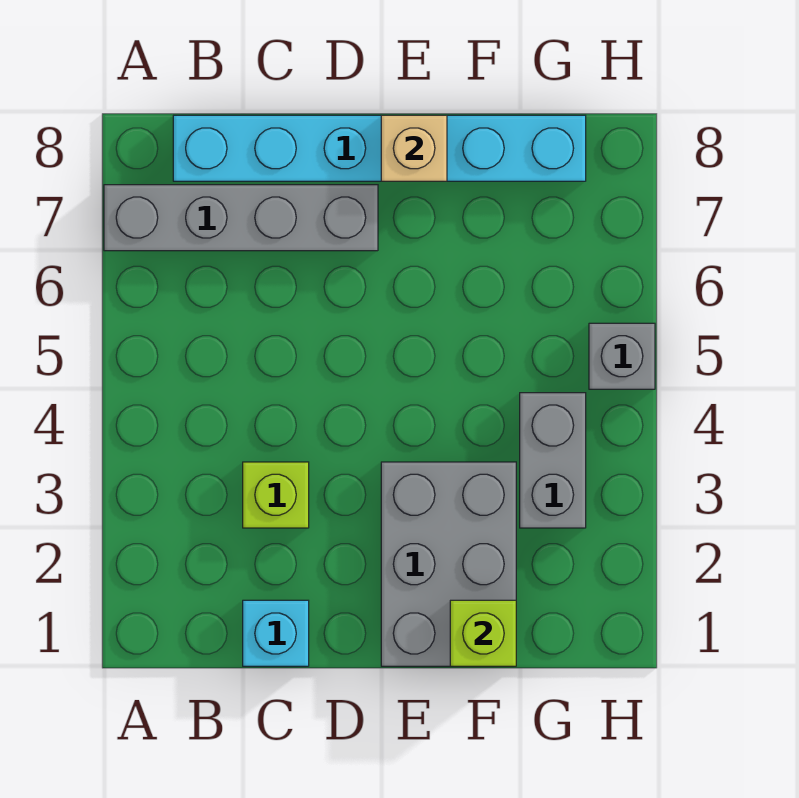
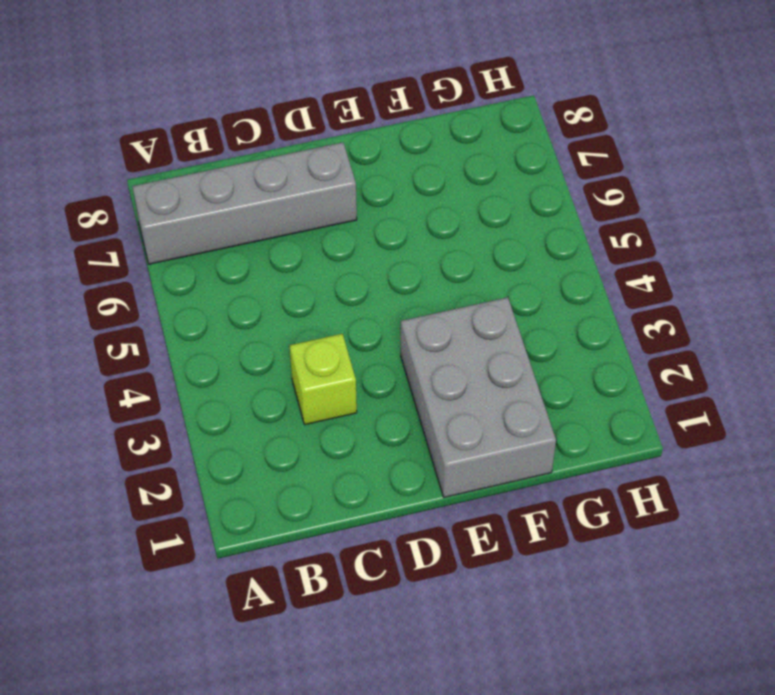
none -> cyan brick B8:G8 level 1
none -> cyan brick C1 level 1

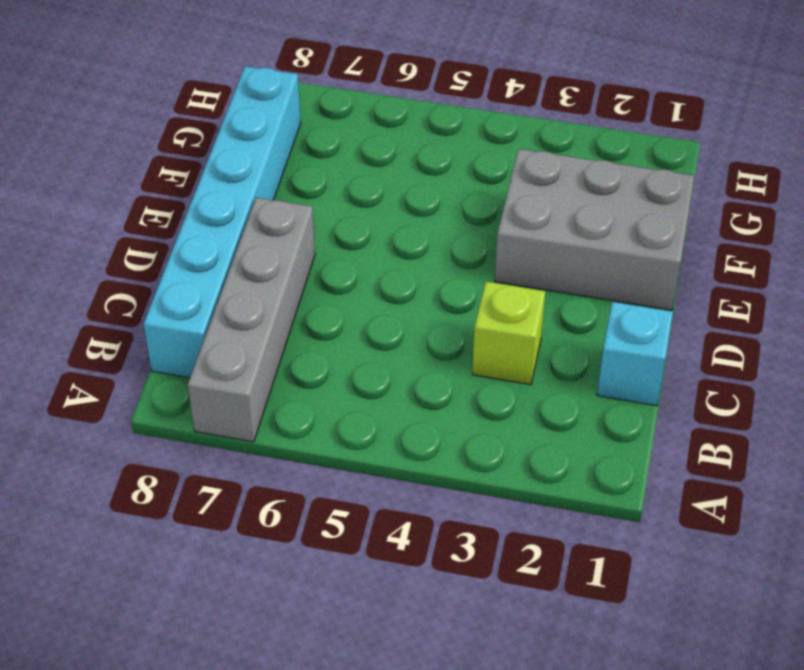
none -> grey brick G3:G4 level 1
none -> grey brick H5 level 1

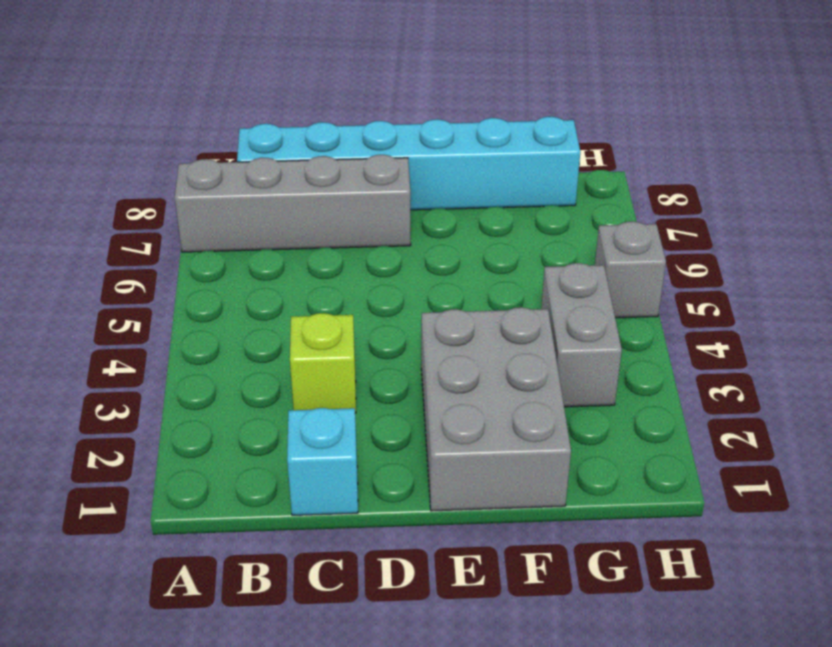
none -> tan brick E8 level 2
none -> lime brick F1 level 2

